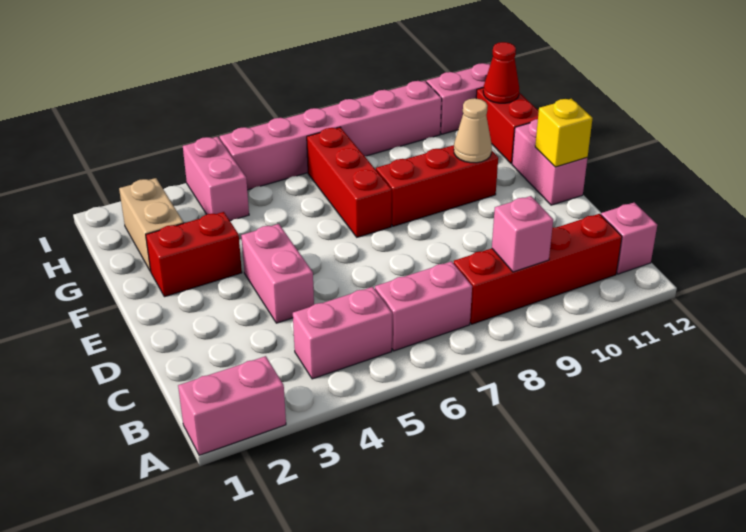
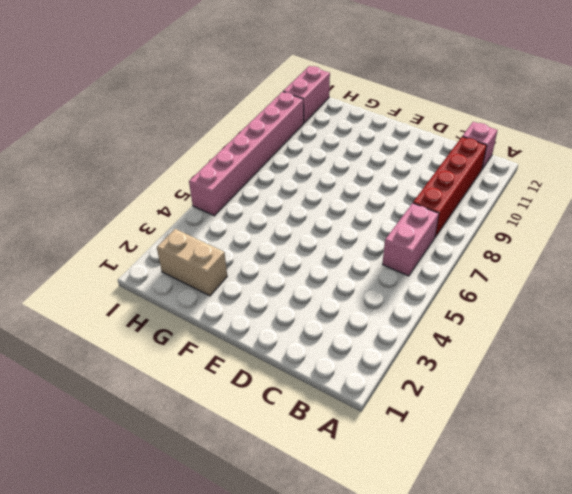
none -> pink brick A1:A2 level 1
none -> pink brick B4:B5 level 1
none -> pink brick D4:E4 level 1

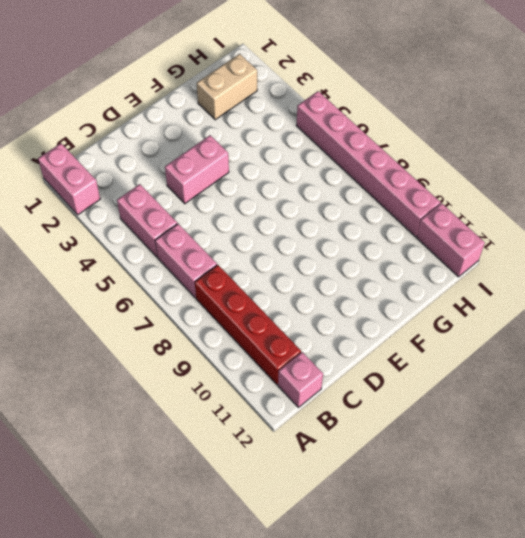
none -> pink brick E12:F12 level 1
none -> red brick F2:F3 level 1
none -> red brick F7:H7 level 1

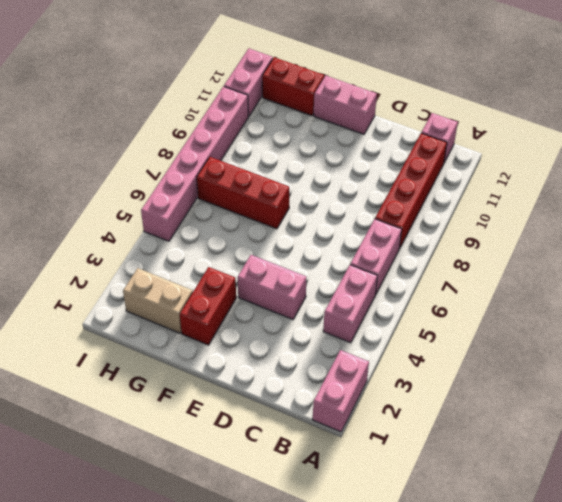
none -> red brick F8:F10 level 1
none -> pink brick H4:I4 level 1
none -> pink brick B9 level 2

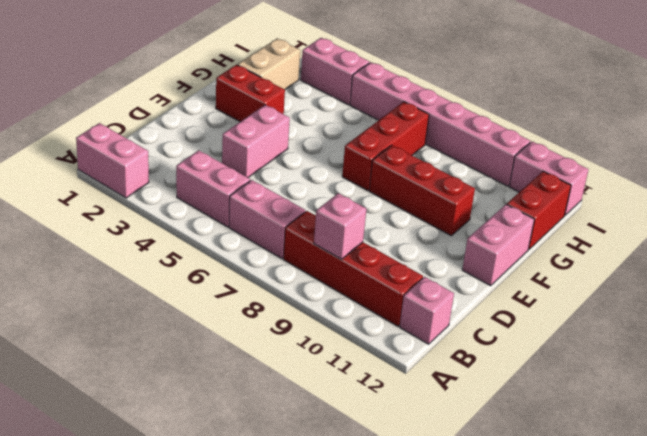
pink brick I3:I4 level 1 -> pink brick H4:I4 level 1
none -> yellow brick E12 level 2
none -> tan cone F10 level 2
none -> red cone H12 level 2

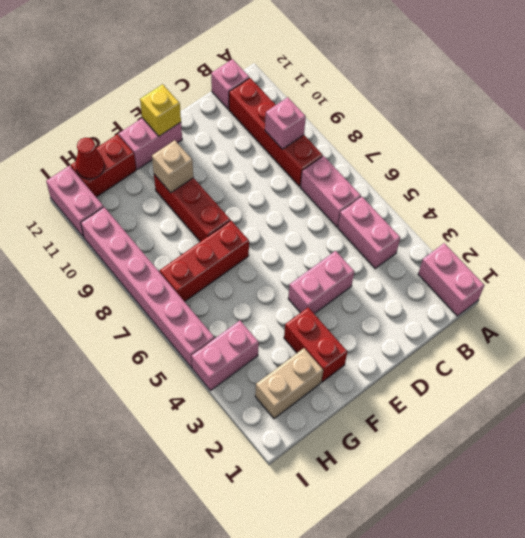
tan brick F10 level 2 -> tan cone F10 level 2

